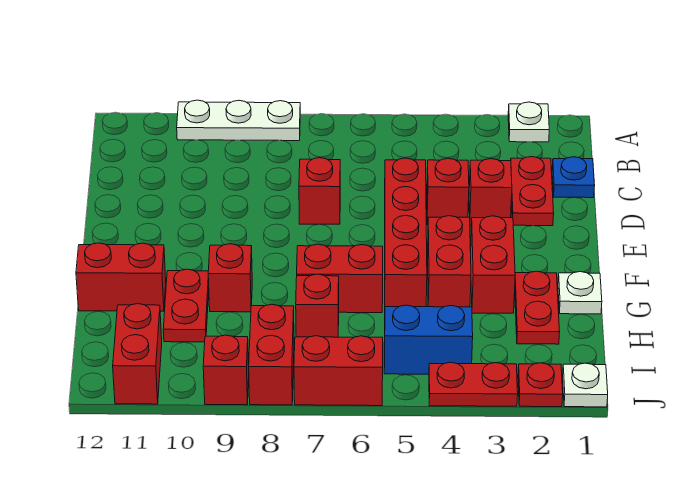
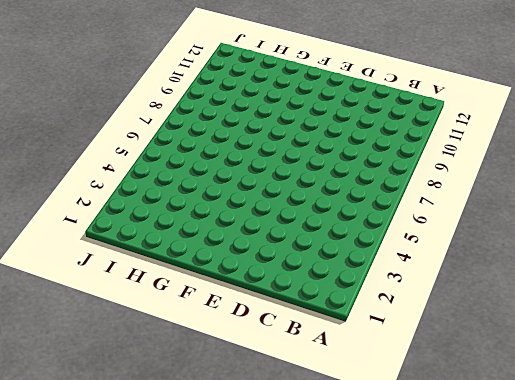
none -> white plate A2 level 1
none -> white plate A8:A10 level 1
none -> blue plate C1 level 1

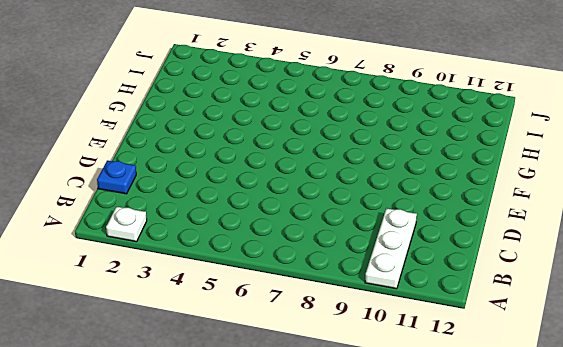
white plate A10:C10 level 1 -> white plate A8:A10 level 1
none -> red plate C2:D2 level 1
none -> red brick D3 level 1
none -> red brick D4 level 1

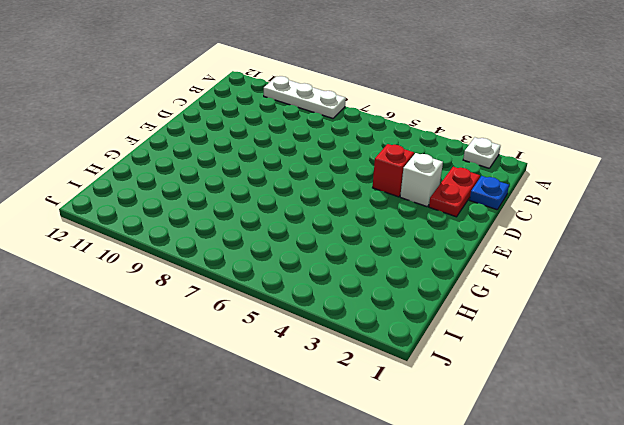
white brick D3 level 1 -> red brick D3 level 1
none -> red brick D5:G5 level 1
none -> red brick D7 level 1
none -> red brick F3:G3 level 1

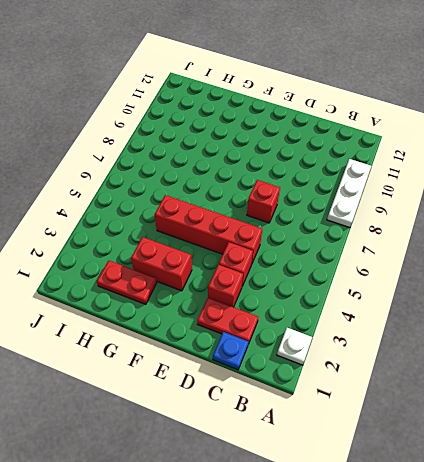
none -> red brick F4:G4 level 1
none -> white plate G1 level 1
none -> red brick G6:G7 level 1

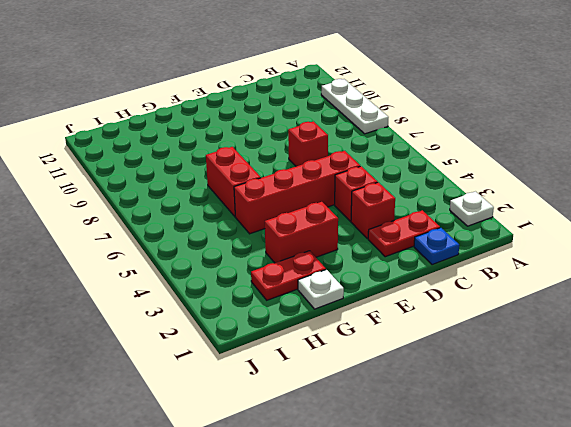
none -> red brick F4:G4 level 1
none -> red brick G9 level 1
none -> red plate G10:H10 level 1

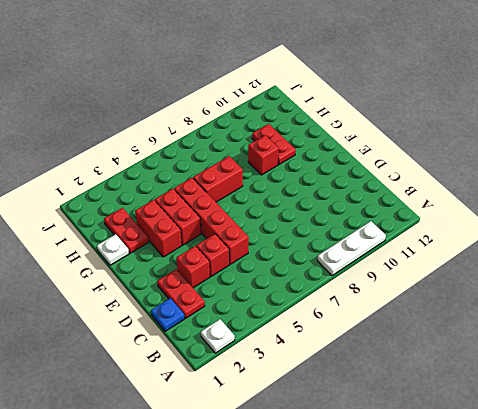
none -> red brick D7 level 1
none -> red brick G11:G12 level 1
none -> red brick H7 level 1

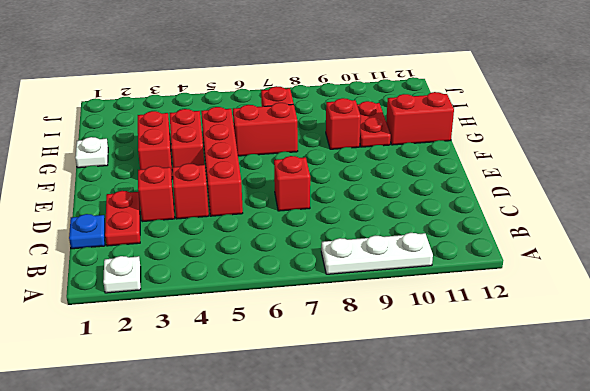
none -> red plate G2:H2 level 1
none -> blue brick I4:I5 level 1
none -> red brick I8:J8 level 1

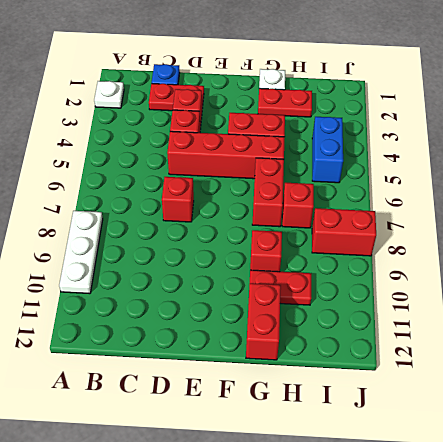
none -> red brick F3:G3 level 1
none -> red brick I11:J11 level 1
none -> white plate J1 level 1

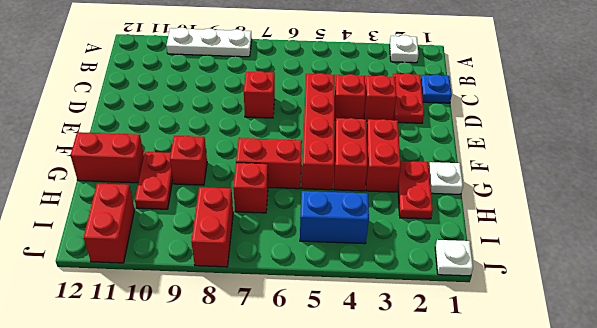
none -> red plate J2 level 1
none -> red plate J3:J4 level 1
none -> red brick J6:J7 level 1

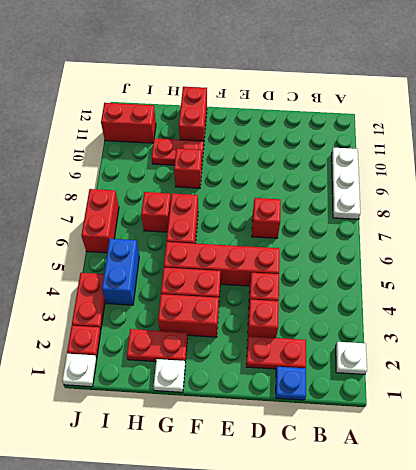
none -> red brick I8:J8 level 1
none -> red brick J9 level 1

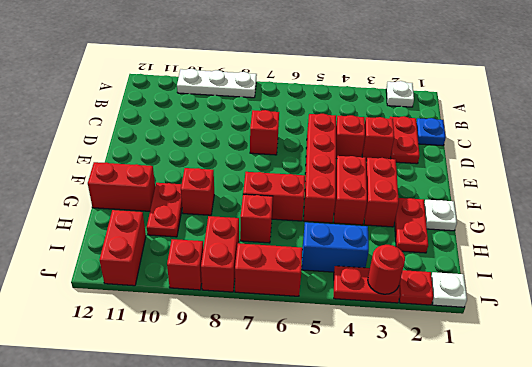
red round brick J3 level 2 -> none

